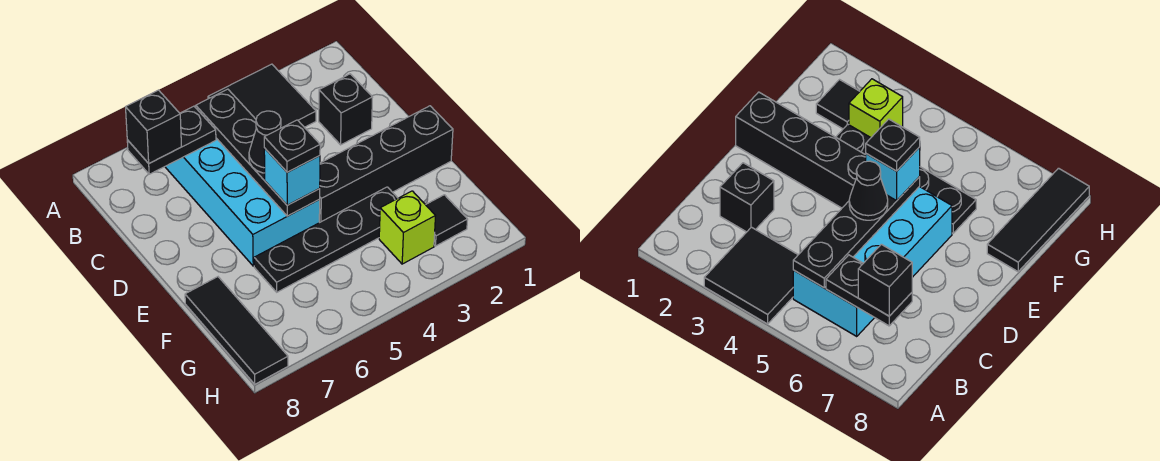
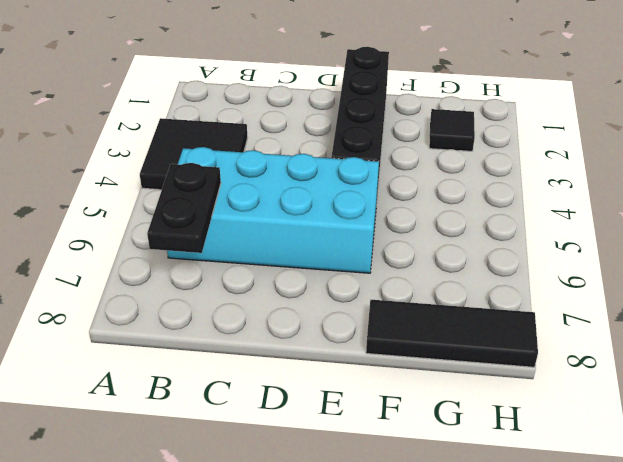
none -> black brick C2 level 1
none -> black plate F3:F6 level 1
none -> lime brick G3 level 1

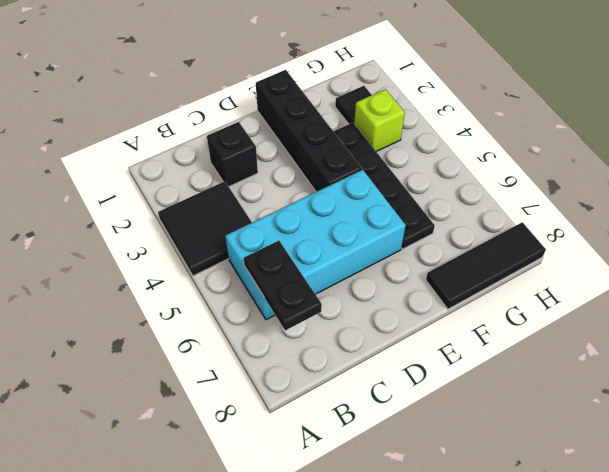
none -> black plate B5:E5 level 2
none -> black brick B7 level 3
none -> black cone D5 level 3

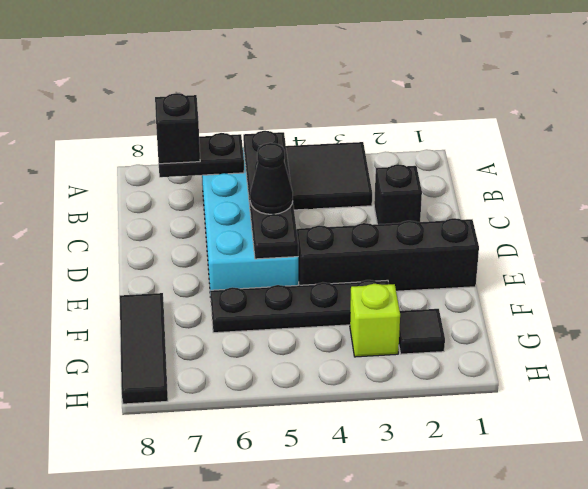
none -> cyan brick E5 level 3
none -> black plate E5 level 4

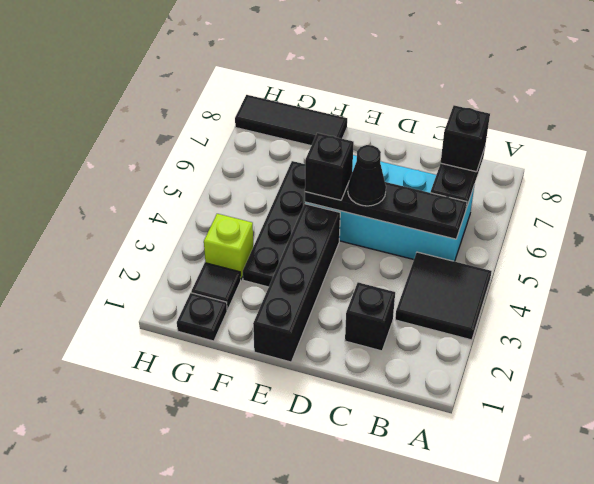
black brick E5 level 3 -> cyan brick E5 level 3
black plate G1 level 1 -> black plate E5 level 4

